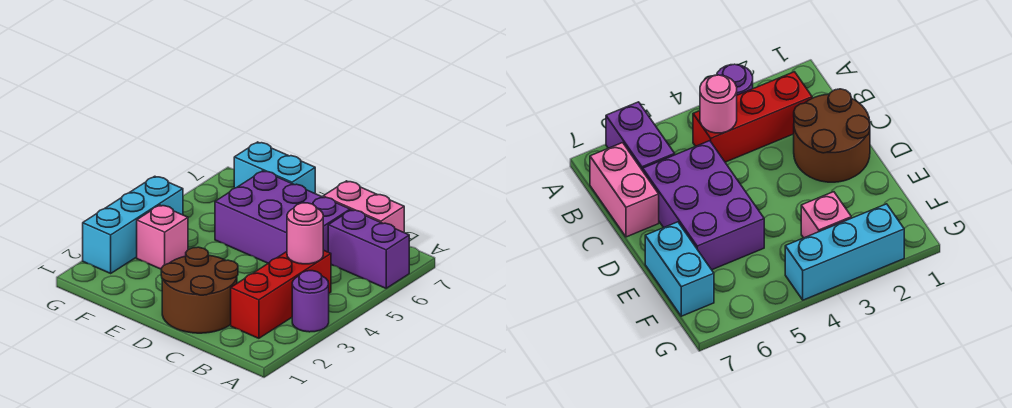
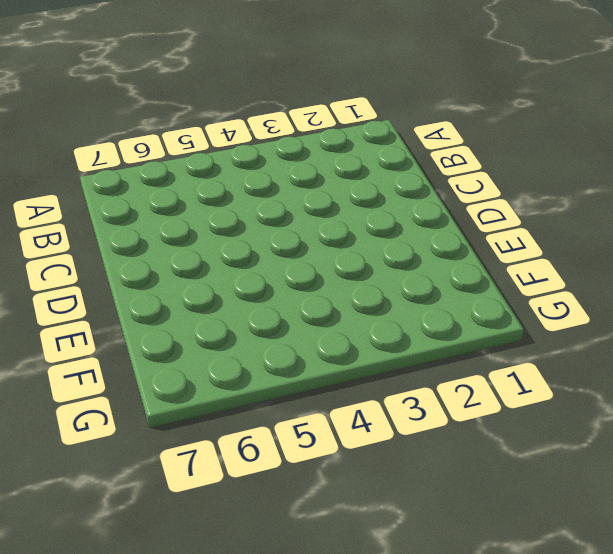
none -> purple round brick A3 level 1
none -> purple brick A6:B6 level 1

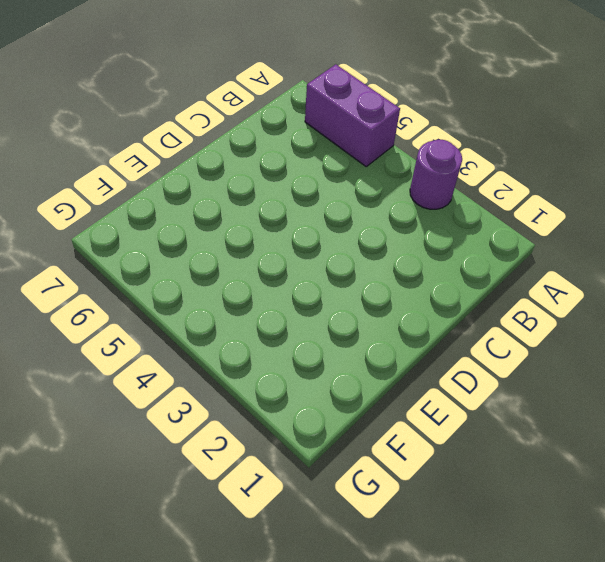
purple brick A5:A6 level 1 -> purple brick A6:B6 level 1
none -> red brick B2:B4 level 1
none -> pink brick B7:C7 level 1

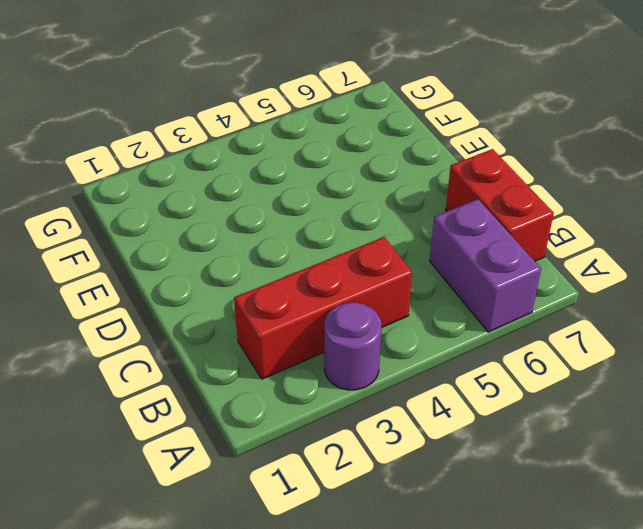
red brick B7:C7 level 1 -> pink brick B7:C7 level 1
none -> brown round brick C1:D2 level 1
none -> purple brick C5:E6 level 1

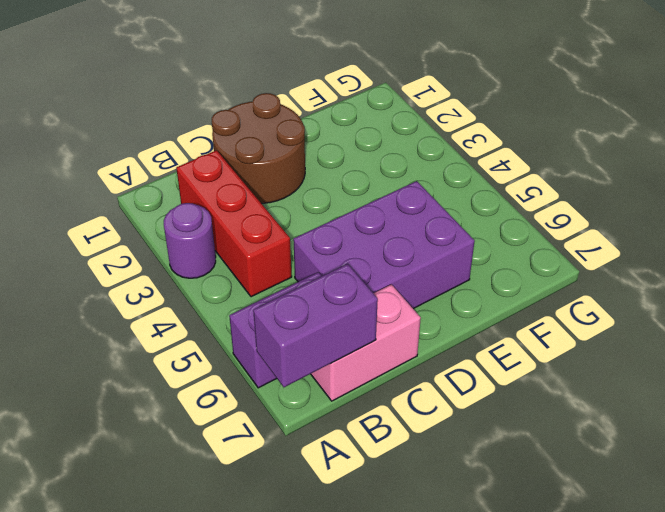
purple brick A7:B7 level 2 -> none
none -> cyan brick E7:F7 level 1
none -> pink brick F3 level 1

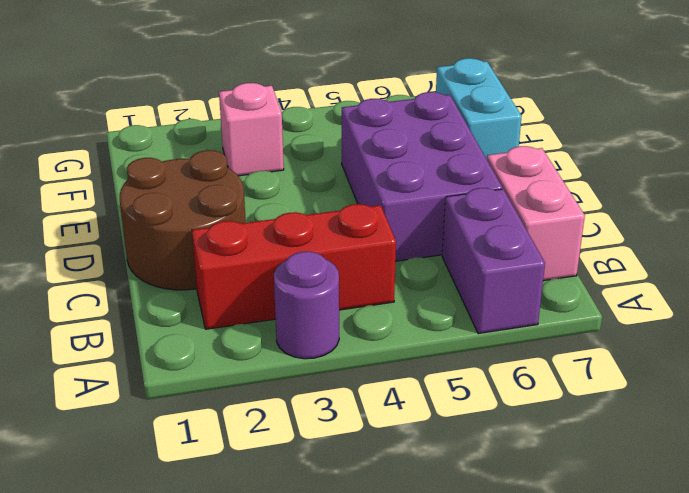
none -> cyan brick G2:G4 level 1
none -> pink round brick B4 level 2

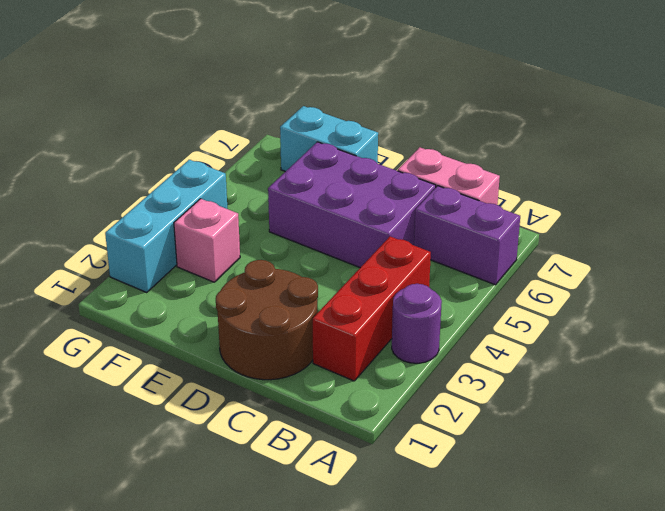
none -> pink round brick B4 level 2

